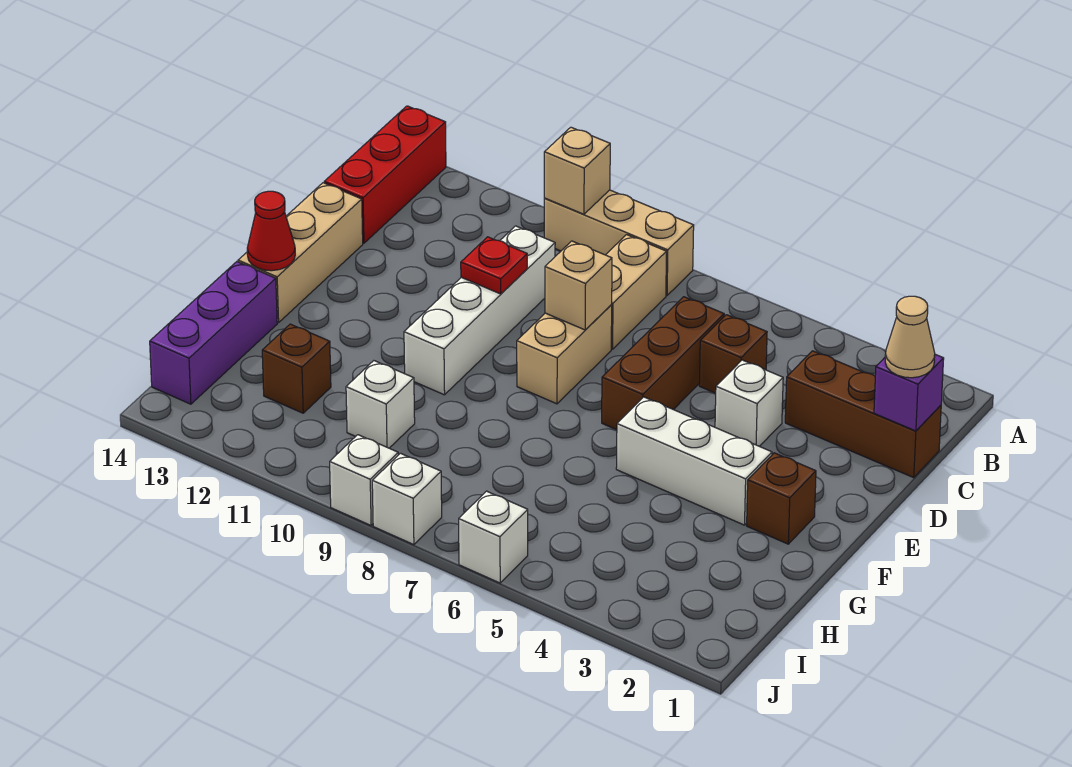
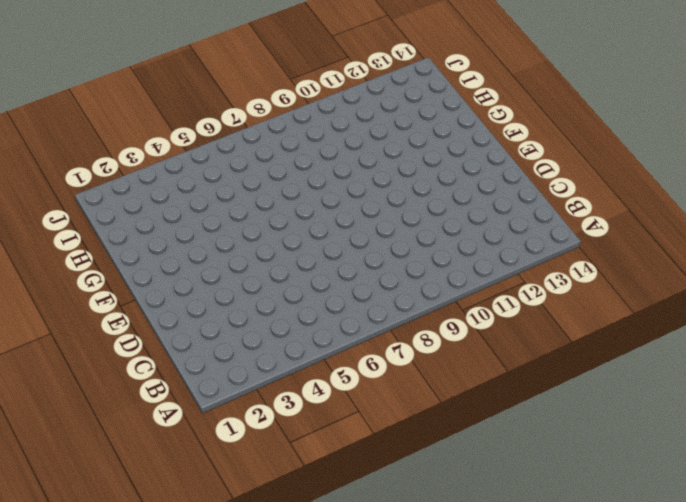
none -> tan brick A8:A10 level 1
none -> red brick A14:C14 level 1
none -> tan brick B8:C8 level 1

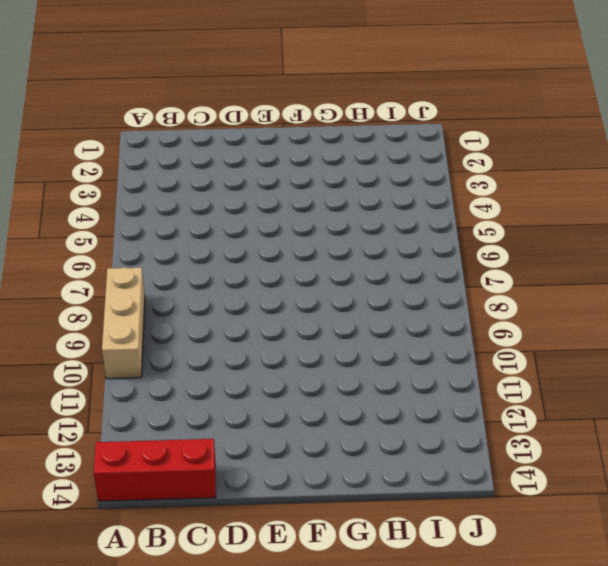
none -> tan brick B8:C8 level 1
none -> brown brick C1:C3 level 1
none -> brown brick C5 level 1

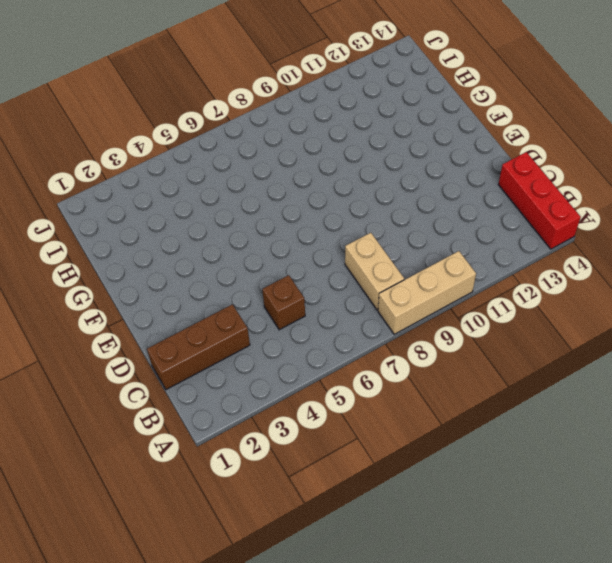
none -> brown brick C6:E6 level 1
none -> white brick C10:F10 level 1
none -> white brick D4 level 1

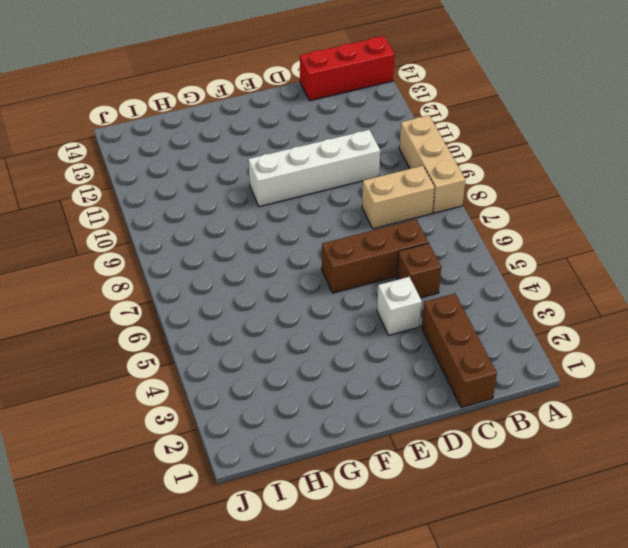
none -> tan brick D8:E8 level 1
none -> tan brick D14:F14 level 1
none -> brown brick F2 level 1

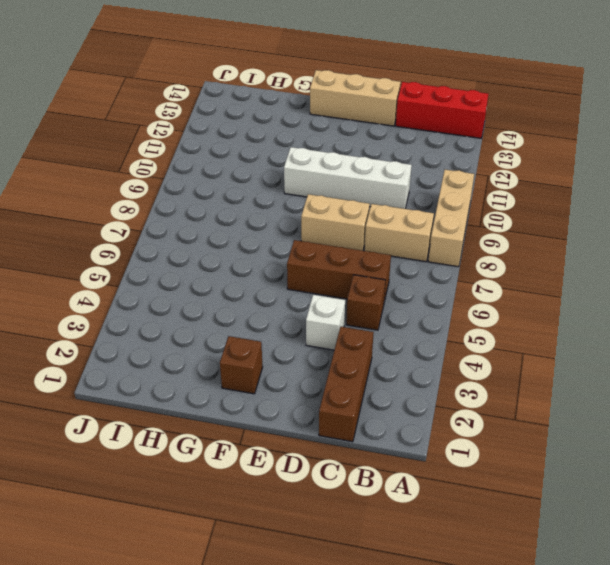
none -> white brick F3:F5 level 1
none -> purple brick G14:I14 level 1
none -> white brick H10 level 1

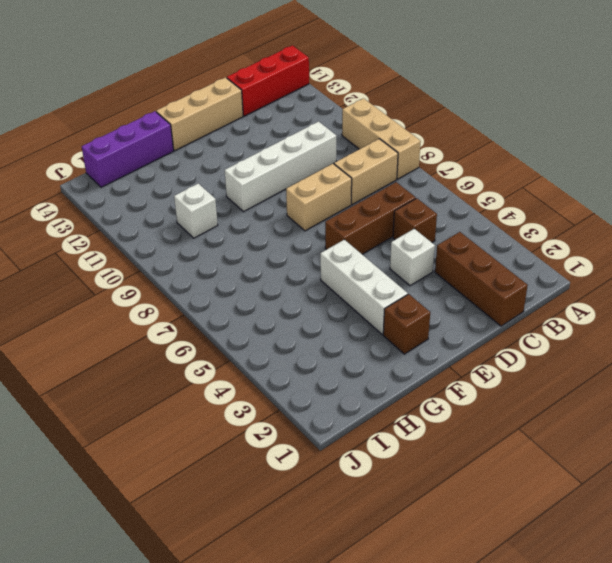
none -> brown brick H12 level 1
none -> white brick J6 level 1
none -> white brick J8 level 1

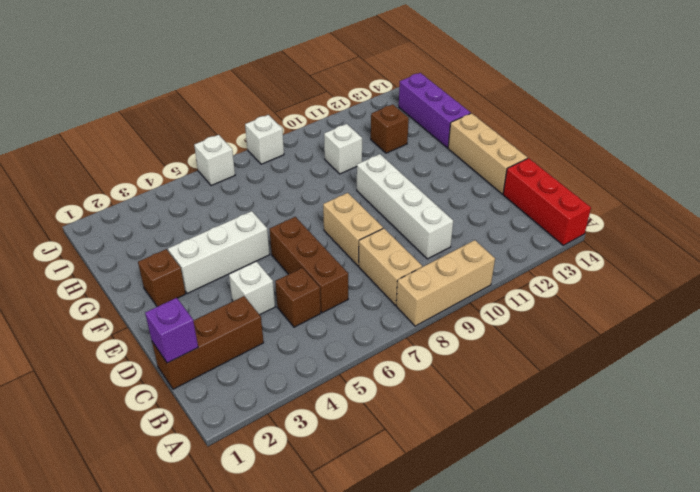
none -> white brick J9 level 1
none -> tan brick A10 level 2
none -> tan brick D8 level 2

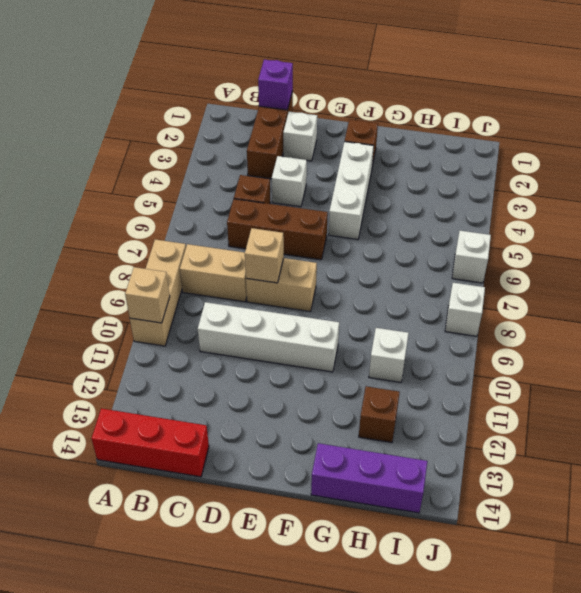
white brick D2 level 1 -> white brick J9 level 1
none -> tan brick D14:F14 level 1
none -> red plate D10 level 2
none -> red cone F14 level 2

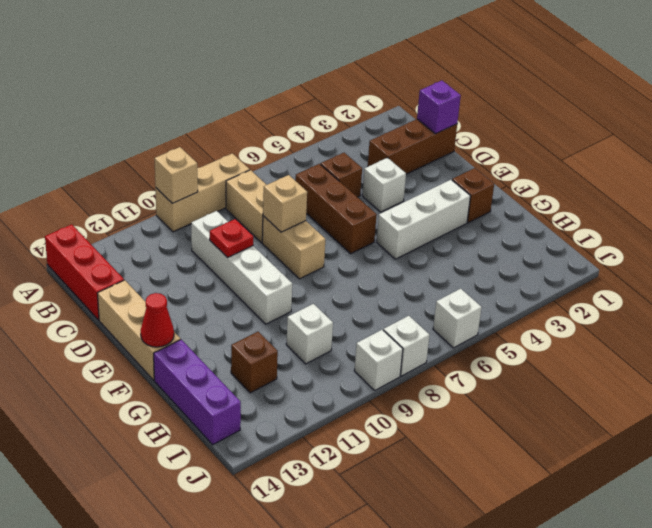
none -> tan cone C1 level 3

